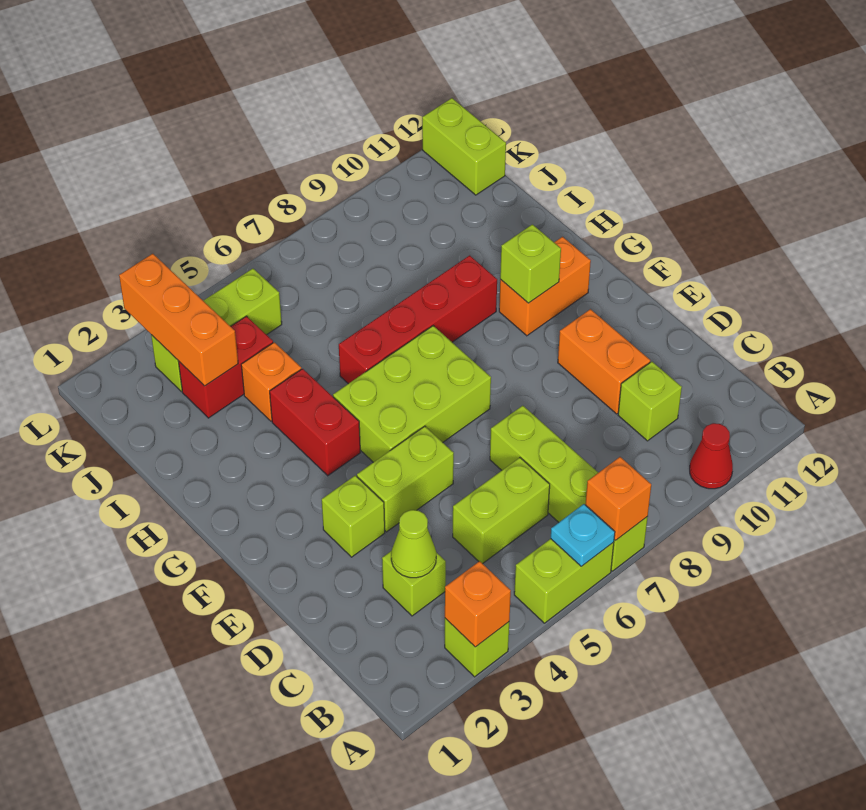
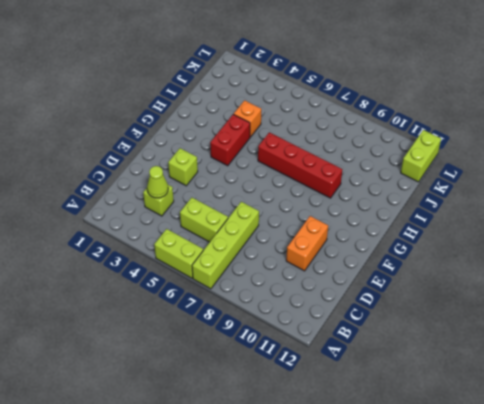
none -> lime brick A3 level 1
none -> red cone A10 level 1
none -> lime brick C10 level 1

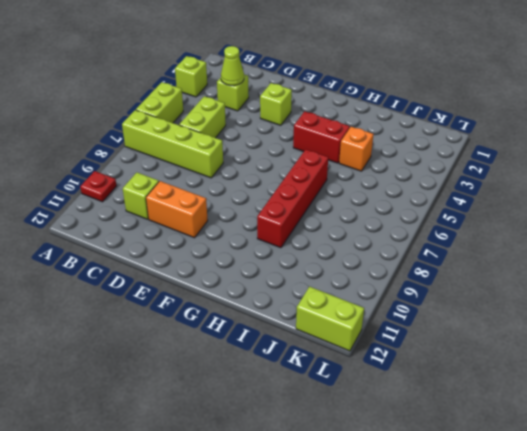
red plate A10 level 1 -> red cone A10 level 1
none -> lime brick E4:E5 level 1
none -> lime brick F5:G7 level 1
none -> orange brick G10:G11 level 1

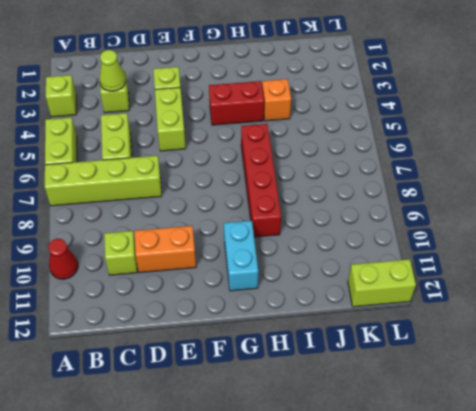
cyan brick G10:G11 level 1 -> orange brick G10:G11 level 1
none -> lime brick F5:G7 level 1
none -> red brick J3:J4 level 1
none -> lime brick K3:K5 level 1

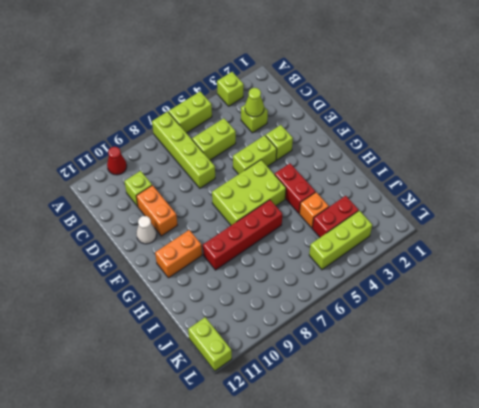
white cone E11 level 1 -> none
none -> orange brick A3 level 2
none -> cyan plate A6 level 2
none -> orange brick A7 level 2

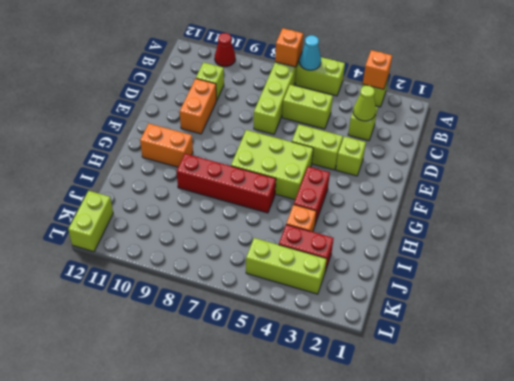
cyan cone A6 level 2 -> cyan plate A6 level 2
none -> lime brick G10 level 2
none -> orange brick J3:L3 level 2

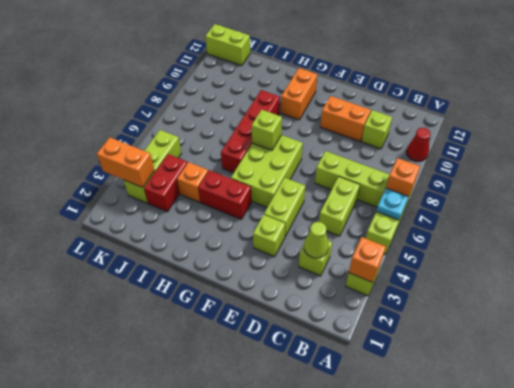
lime brick G7 level 2 -> lime brick G10 level 2
orange brick K3:L3 level 2 -> orange brick J3:L3 level 2

